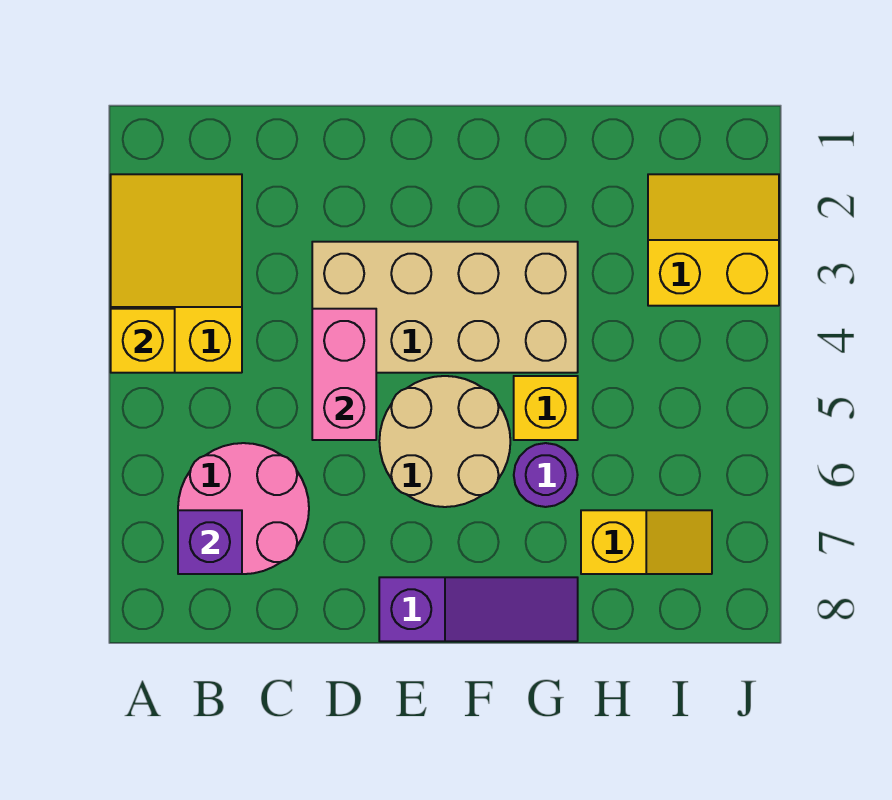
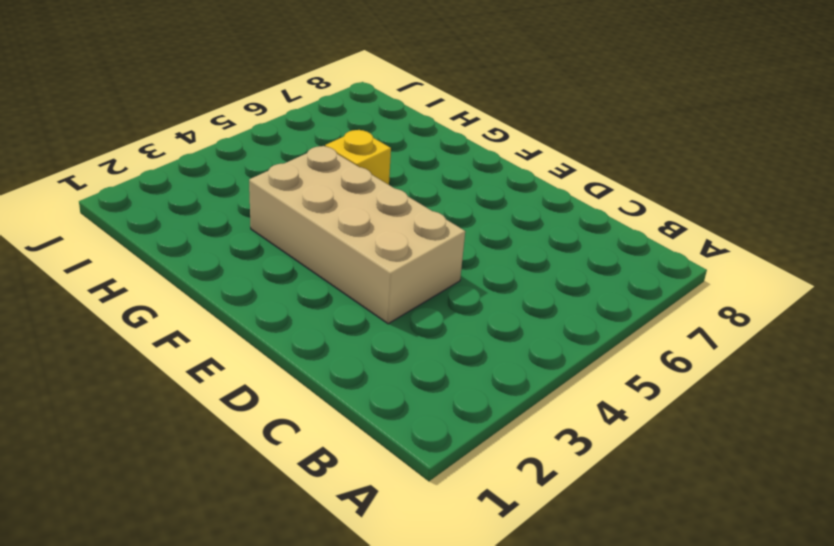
none -> yellow slope A2:B4 level 1 top 4
none -> pink round brick B6:C7 level 1
none -> tan round brick E5:F6 level 1

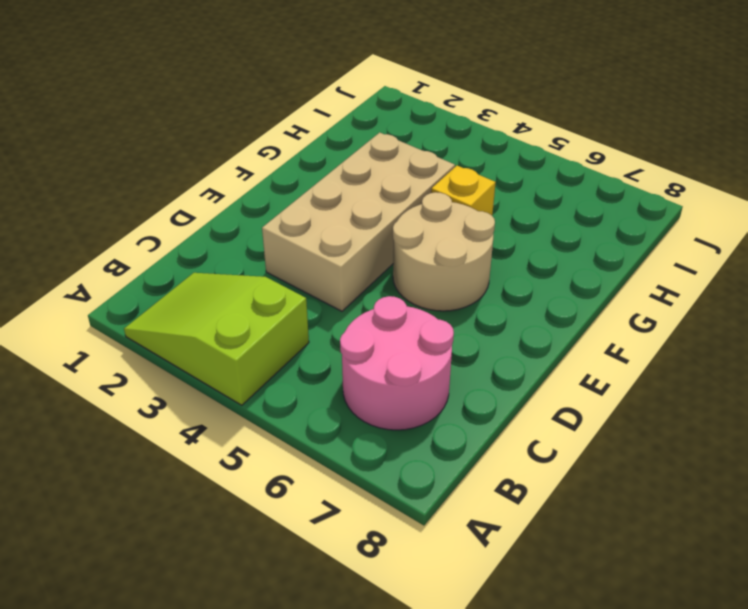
lime slope A2:B4 level 1 top 4 -> yellow slope A2:B4 level 1 top 4
none -> purple slope E8:G8 level 1 top E
none -> purple round brick G6 level 1
none -> yellow slope H7:I7 level 1 top H

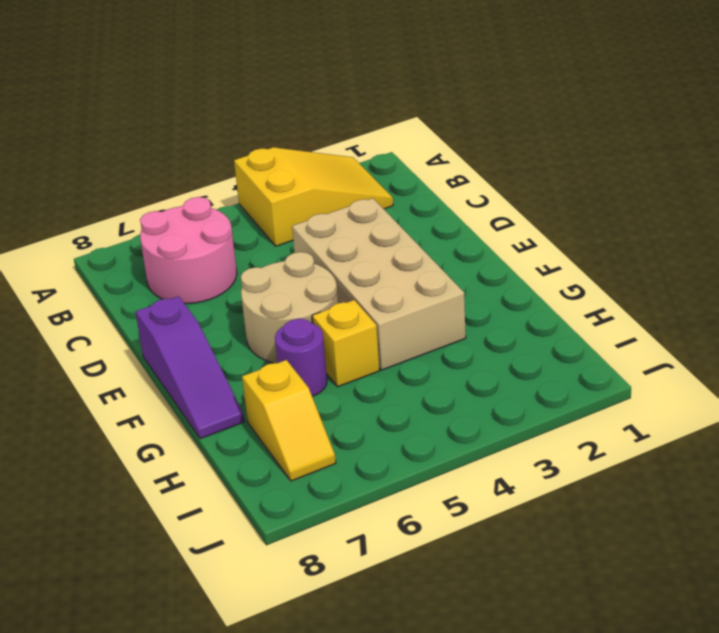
none -> yellow slope I2:J3 level 1 top 3
none -> yellow brick A4 level 2
none -> purple brick B7 level 2

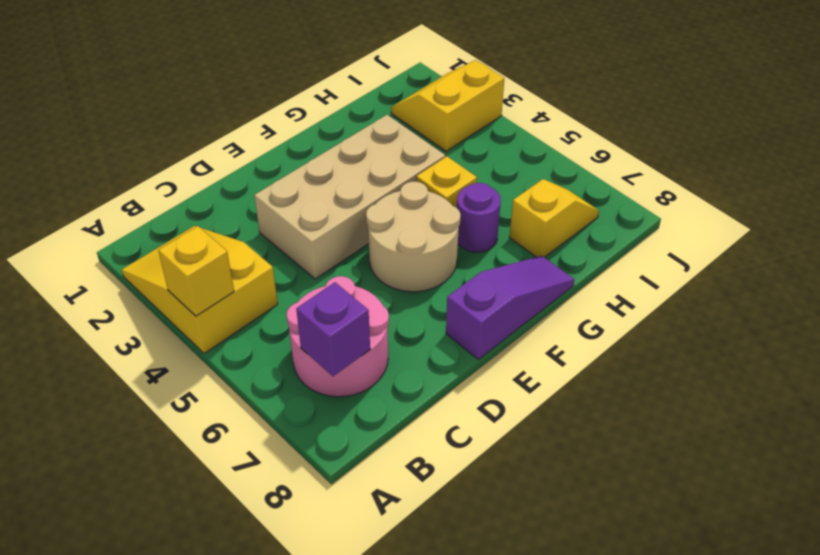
none -> pink brick D4:D5 level 2

